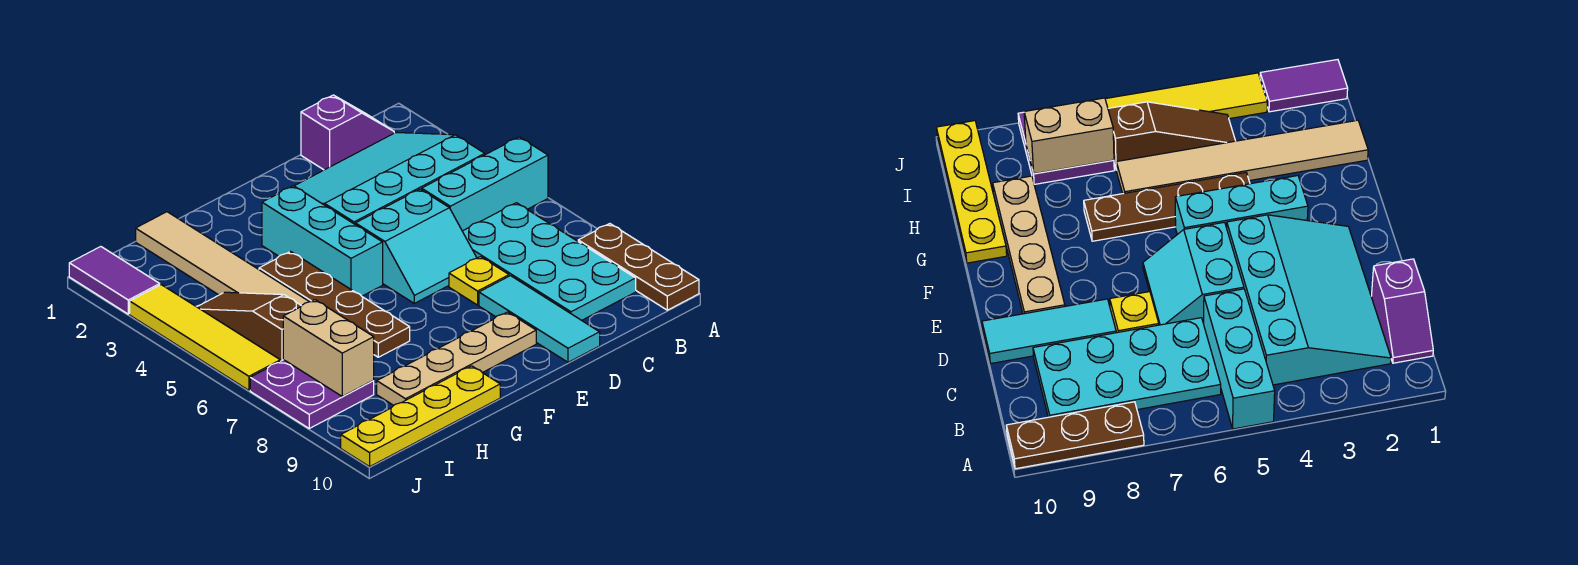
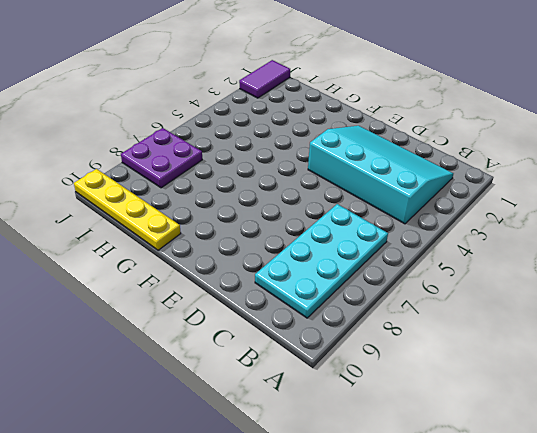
none -> cyan brick A5:C5 level 1
none -> brown plate A8:A10 level 1
none -> purple slope B1:C1 level 1 top C

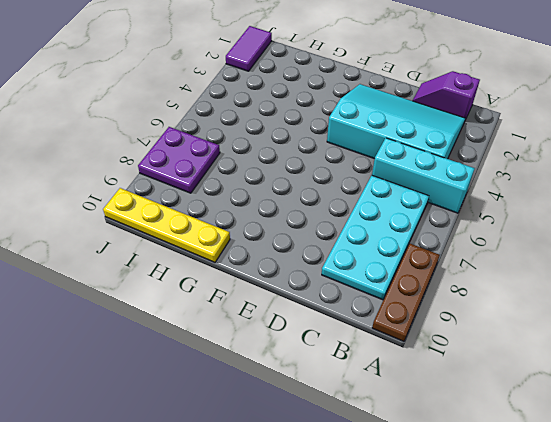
purple slope B1:C1 level 1 top B -> purple slope B1:C1 level 1 top C
none -> cyan slope D5:E6 level 1 top 5
none -> yellow plate D7 level 1
none -> cyan tile D8:D10 level 1

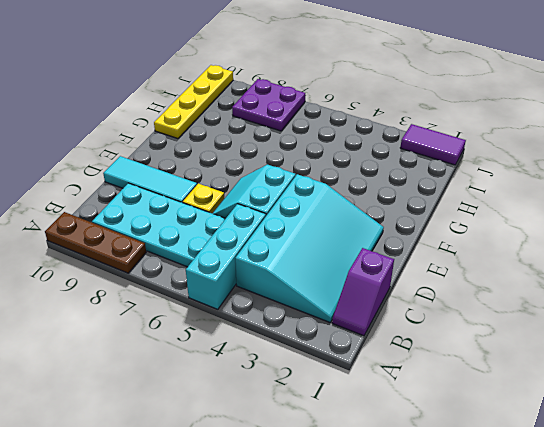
none -> tan plate E9:H9 level 1
none -> cyan brick F3:F5 level 1
none -> brown plate G4:G7 level 1

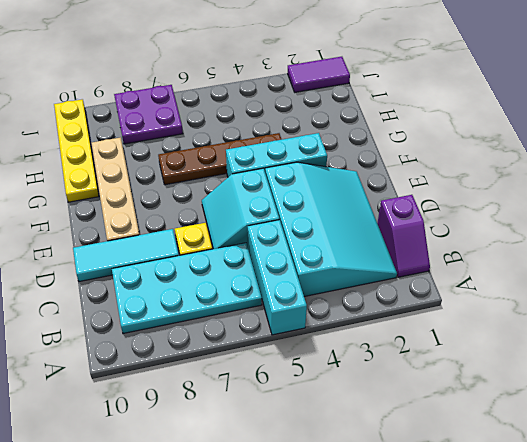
none -> brown plate A8:A10 level 1
none -> tan tile H1:H6 level 1
none -> brown slope I4:I6 level 1 top 6

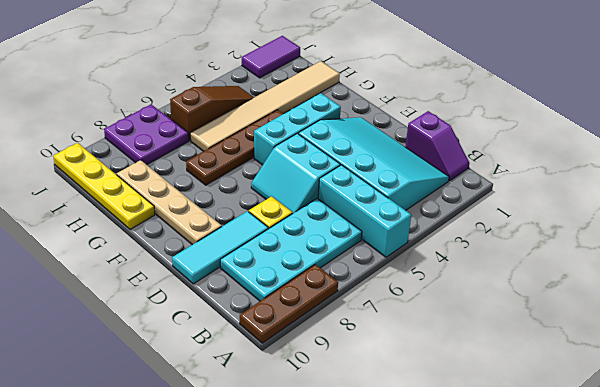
none -> yellow tile J3:J6 level 1
none -> tan brick I7:I8 level 2

